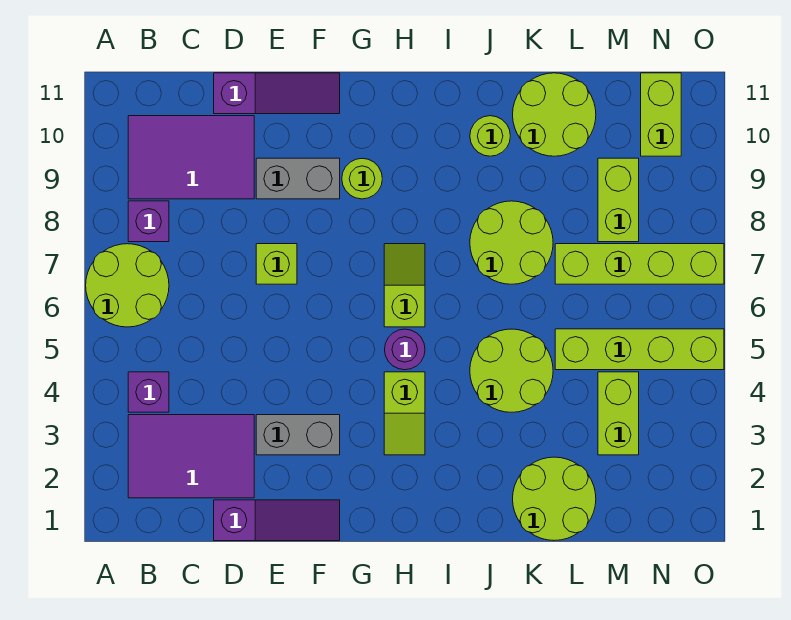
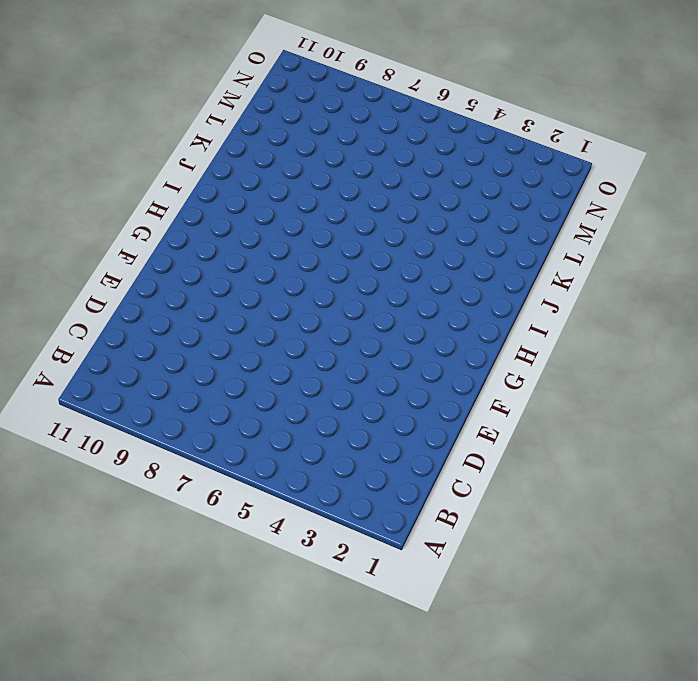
none -> lime round brick A6:B7 level 1
none -> purple tile B2:D3 level 1
none -> purple brick B4 level 1

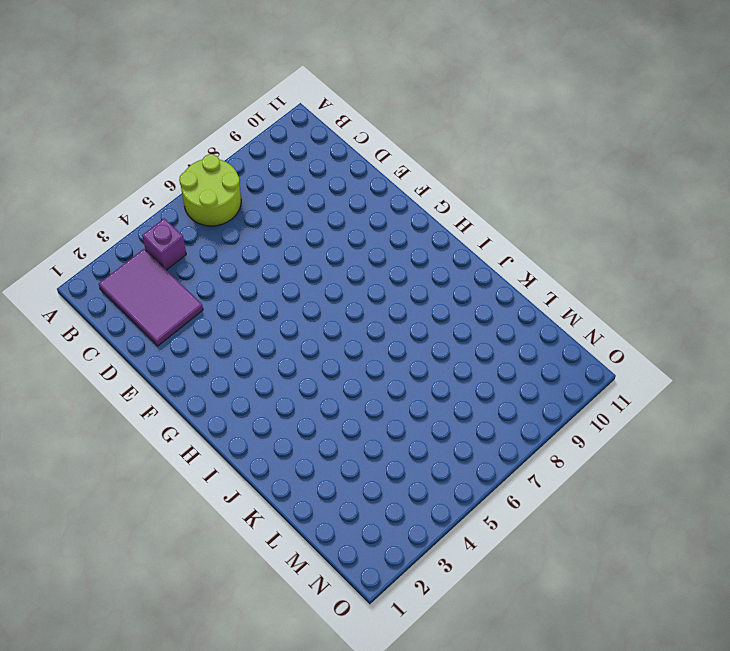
none -> purple brick B8 level 1
none -> purple tile B9:D10 level 1
none -> purple slope D1:F1 level 1 top D

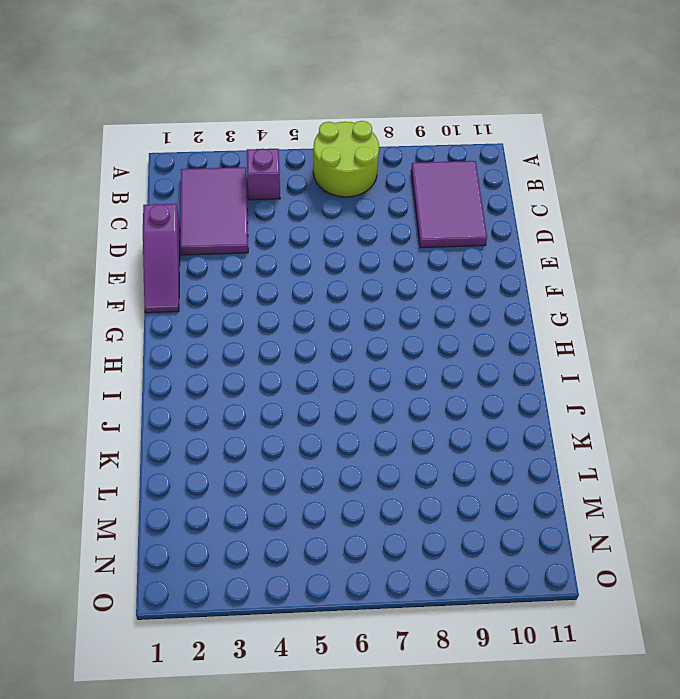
none -> purple brick B8 level 1
none -> purple slope D11:F11 level 1 top D
none -> grey brick E3:F3 level 1

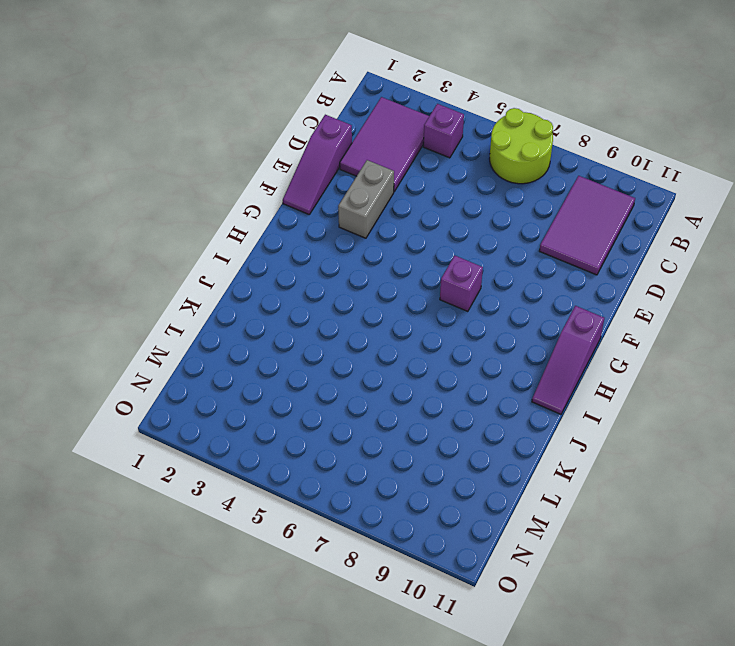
purple brick G7 level 1 -> purple brick B8 level 1
purple slope G11:I11 level 1 top G -> purple slope D11:F11 level 1 top D
none -> lime brick E7 level 1
none -> grey brick E9:F9 level 1
none -> lime round brick G9 level 1

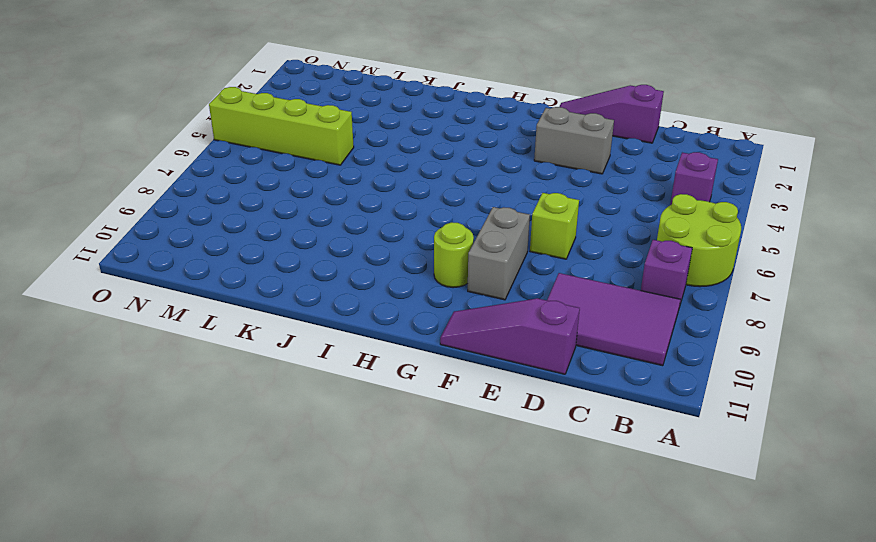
grey brick F8:F9 level 1 -> grey brick E9:F9 level 1
none -> purple tile B2:D3 level 1
none -> lime slope H3:H4 level 1 top 4
none -> purple round brick H5 level 1

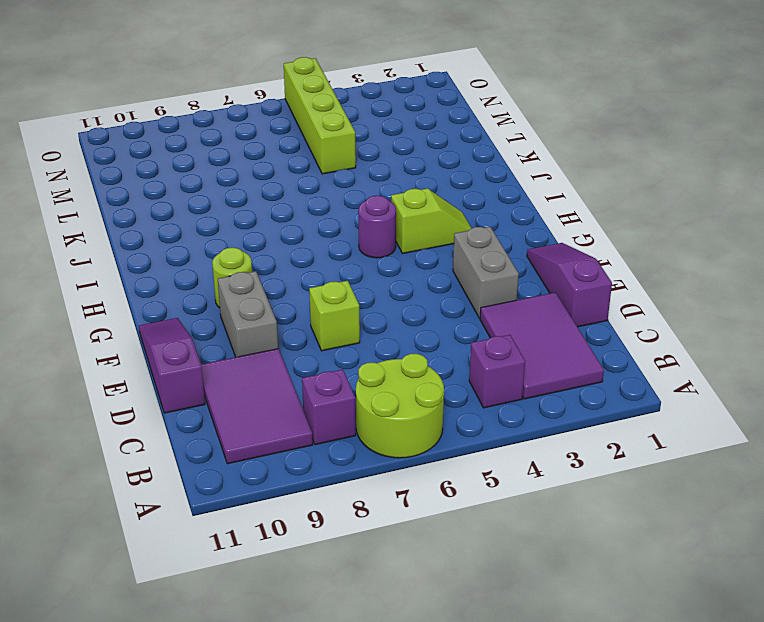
none -> lime slope H6:H7 level 1 top 6
none -> lime round brick J4:K5 level 1
none -> lime round brick J7:K8 level 1

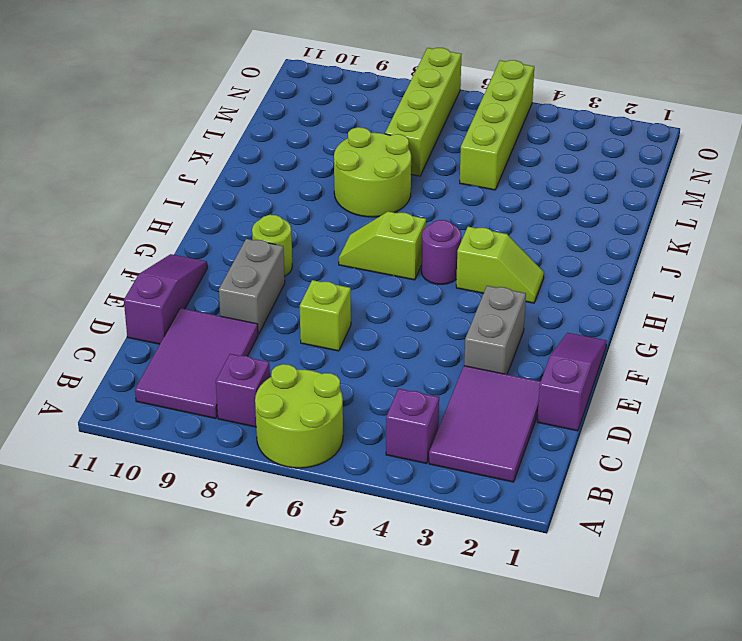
none -> lime round brick J4:K5 level 1
none -> lime round brick J10 level 1
none -> lime round brick K1:L2 level 1

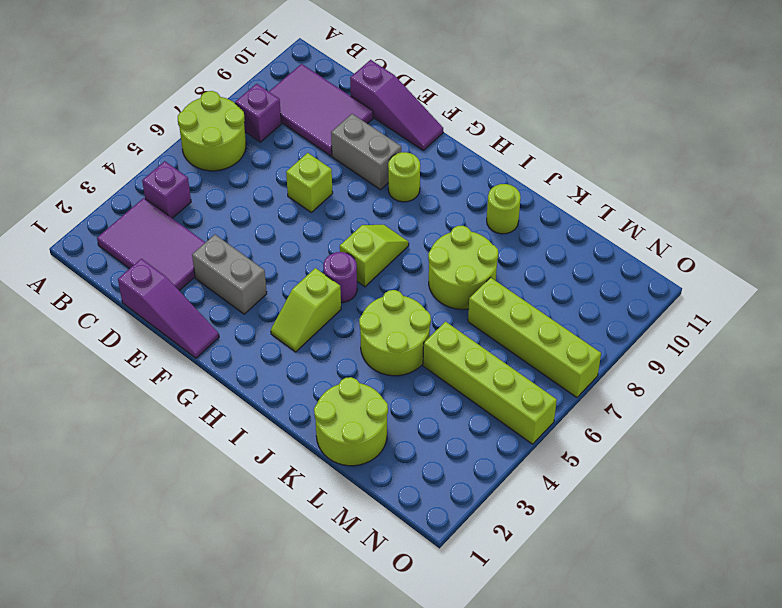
none -> lime round brick K10:L11 level 1
none -> lime brick M3:M4 level 1
none -> lime brick M8:M9 level 1

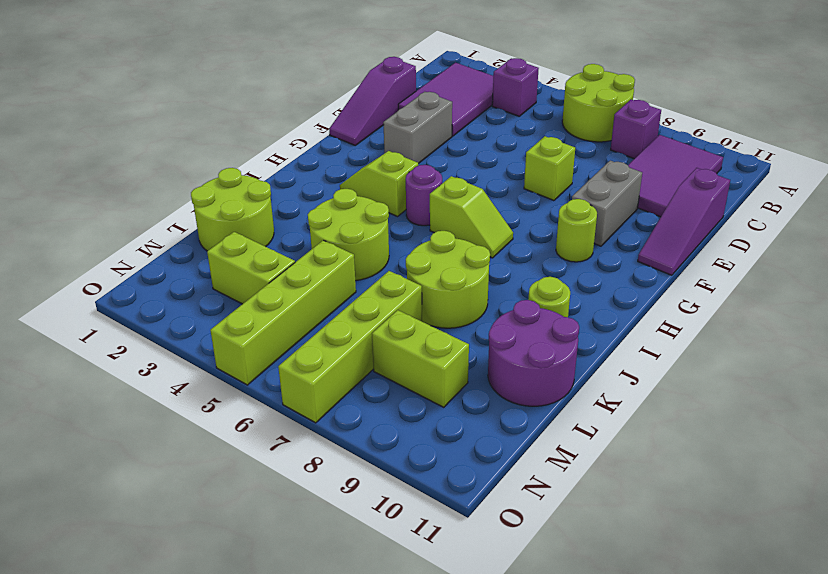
purple round brick K10:L11 level 1 -> lime round brick K10:L11 level 1
none -> lime brick N10:N11 level 1

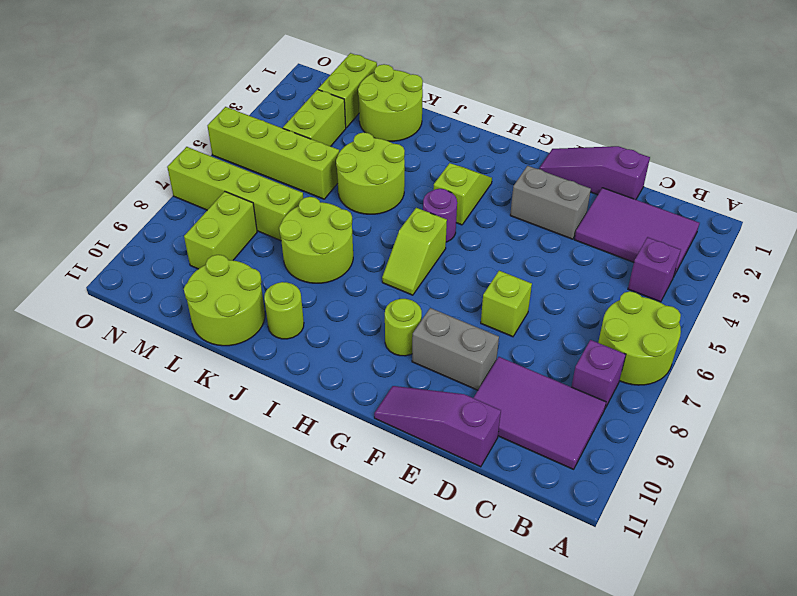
lime brick M1:M2 level 1 -> lime brick N10:N11 level 1

